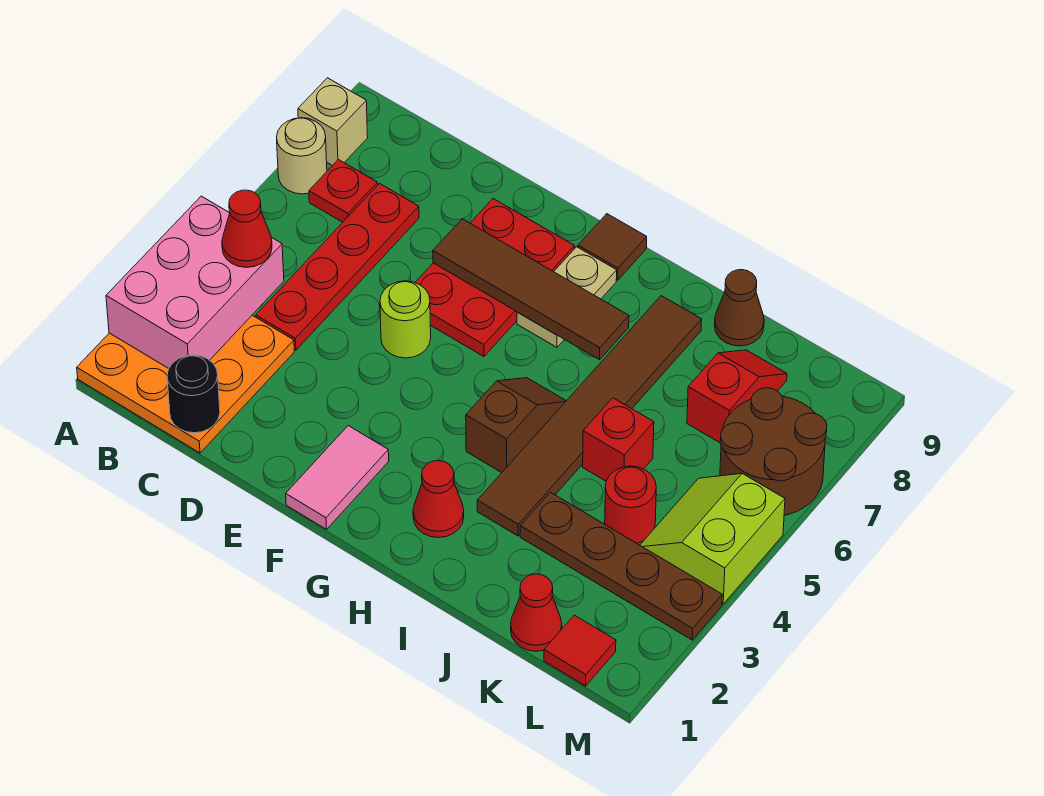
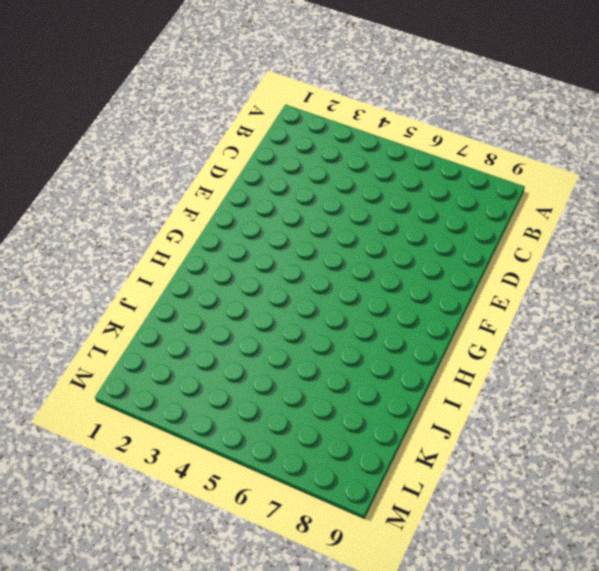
none -> orange plate A1:C3 level 1
none -> tan round brick A7 level 1
none -> tan brick A8 level 1

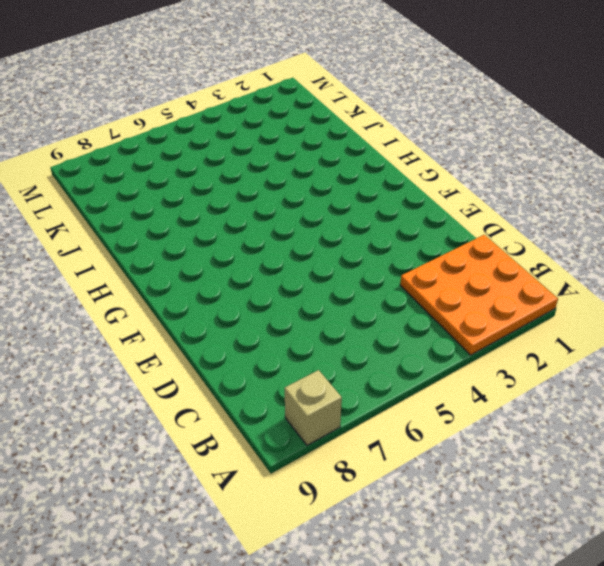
none -> tan round brick A7 level 1
none -> red plate B7 level 1
none -> red plate C4:C7 level 1

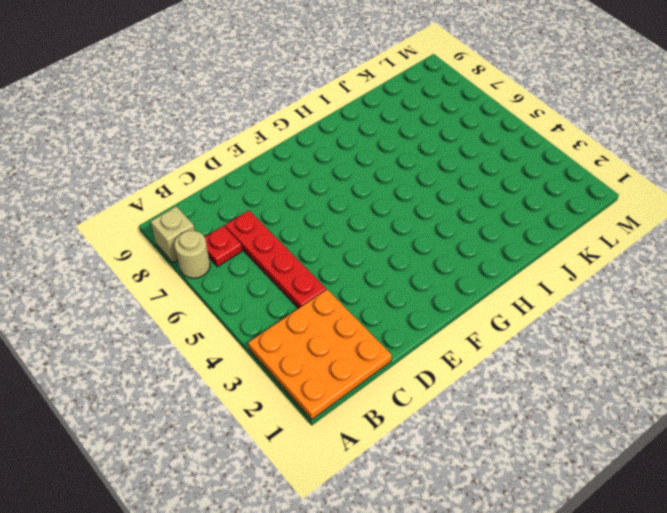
none -> lime round brick E5 level 1
none -> red plate E6:F8 level 1
none -> pink tile F1:F2 level 1

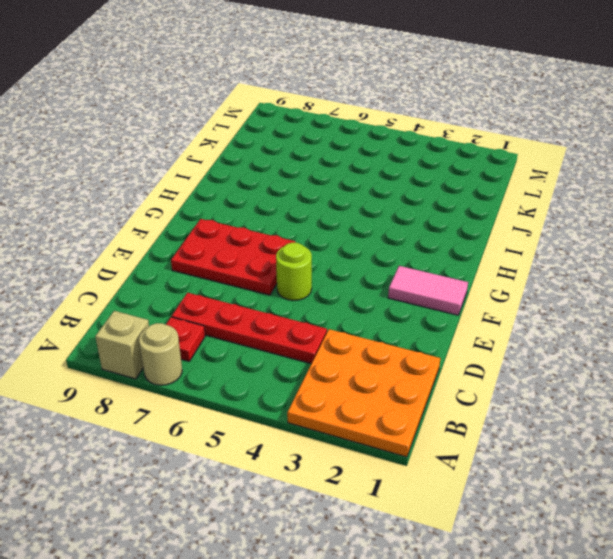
none -> tan plate G7:G8 level 1
none -> brown tile G9 level 1
none -> red cone H2 level 1

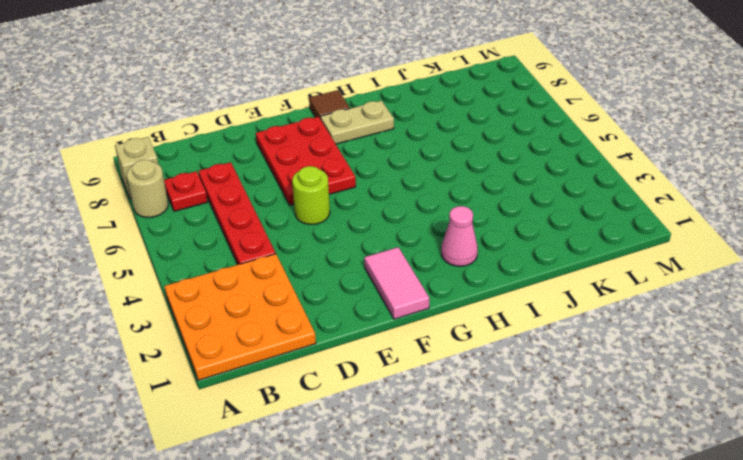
tan plate G8:H8 level 1 -> tan plate G7:G8 level 1
pink cone H2 level 1 -> red cone H2 level 1
none -> brown slope H4:H5 level 1 top 4
none -> brown tile I3:I8 level 1
none -> brown plate J3:M3 level 1

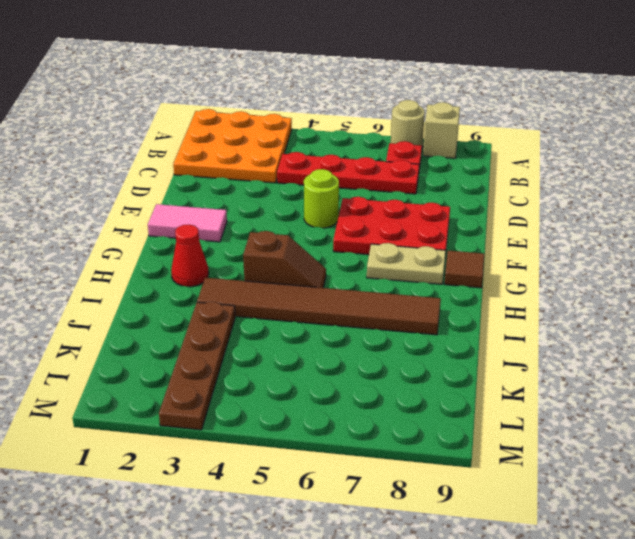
none -> red brick J5 level 1
none -> brown cone J9 level 1
none -> red cone K1 level 1

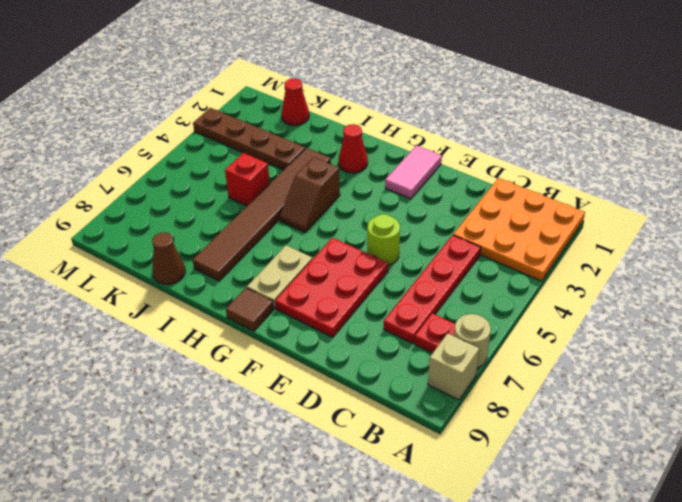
none -> red round brick K4 level 1
none -> red slope K7:K8 level 1 top 7
none -> red tile L1 level 1

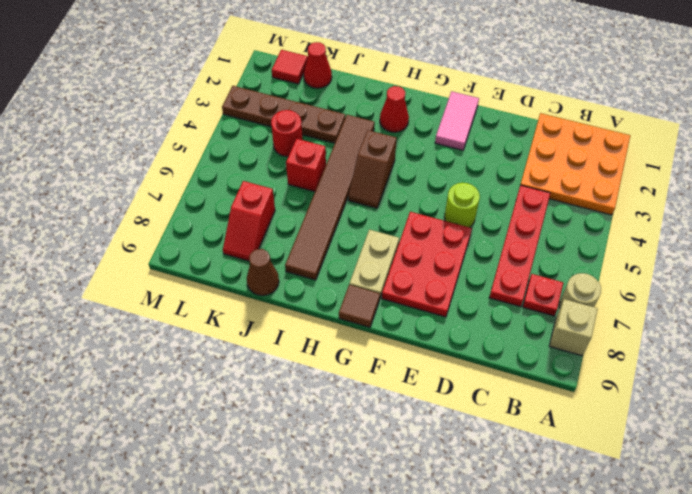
none -> lime slope L4:M5 level 1 top M
none -> brown round brick L6:M7 level 1
none -> pink brick A2:B4 level 2

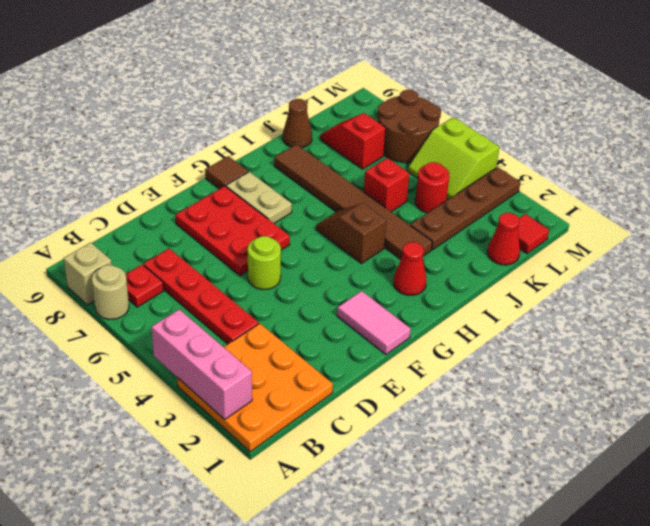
pink brick A2:A4 level 2 -> pink brick A2:B4 level 2
none -> black round brick C1 level 2
none -> brown tile E7:H7 level 2
none -> red cone B4 level 3

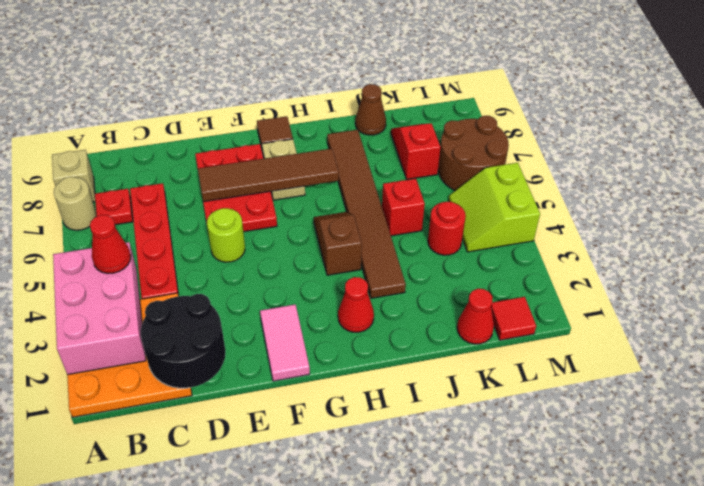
black round brick C1:D2 level 2 -> black round brick C1 level 2
none -> brown plate J3:M3 level 1

